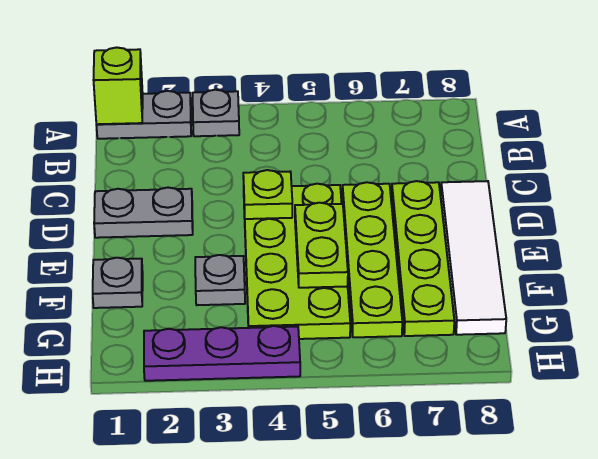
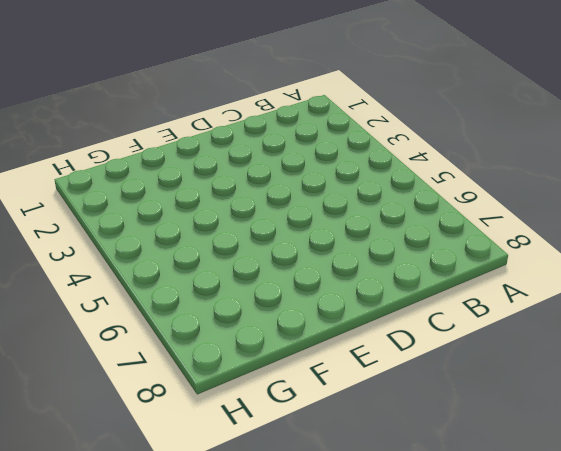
none -> grey plate A1:A2 level 1
none -> grey plate A3 level 1
none -> grey plate D1:D2 level 1

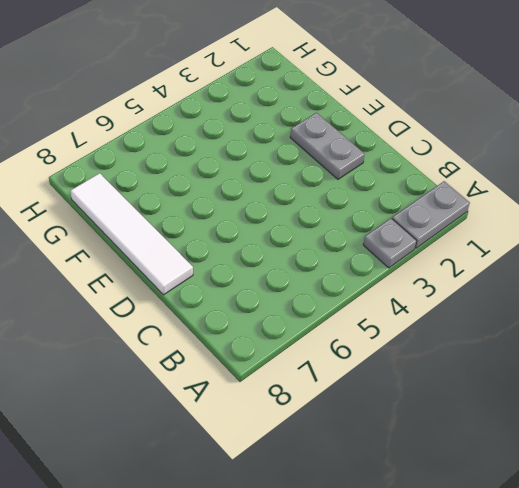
grey plate D2:E2 level 1 -> grey plate D1:D2 level 1
none -> lime plate D4:G5 level 1
none -> lime plate D6:G6 level 1
none -> lime plate D7:G7 level 1

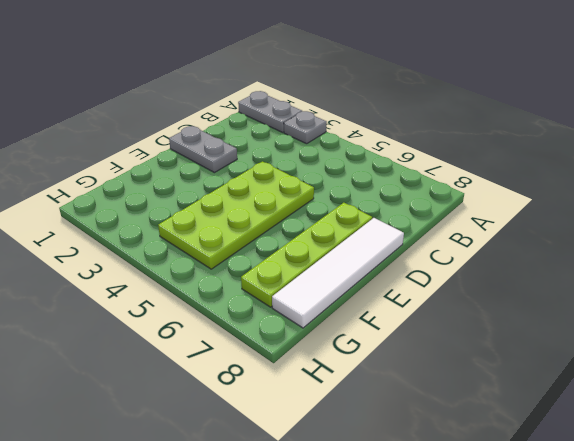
none -> lime plate D6:G6 level 1
none -> grey plate F1 level 1
none -> grey plate F3 level 1

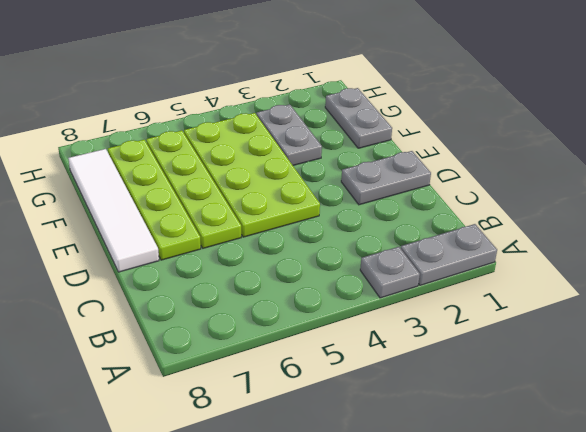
grey plate F1:G1 level 1 -> grey plate F1 level 1
grey plate F3:G3 level 1 -> grey plate F3 level 1
none -> purple plate H2:H4 level 1
none -> lime brick A1 level 2
none -> lime plate D4 level 2

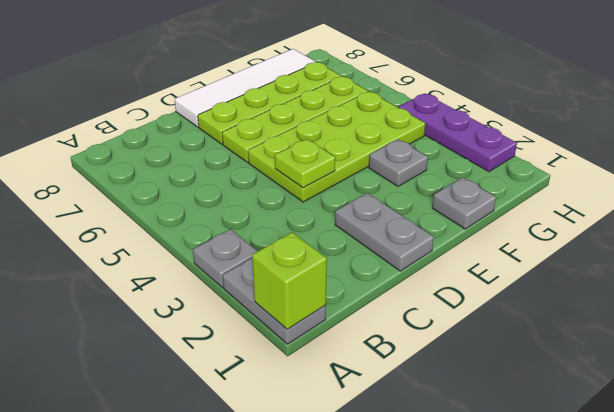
none -> lime plate E5:F5 level 2

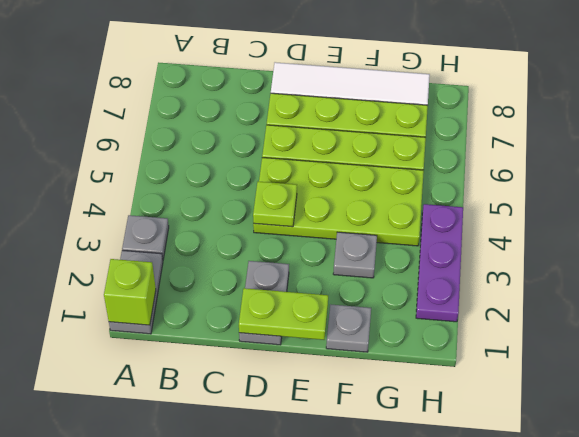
lime plate D1:E1 level 2 -> lime plate E5:F5 level 2

